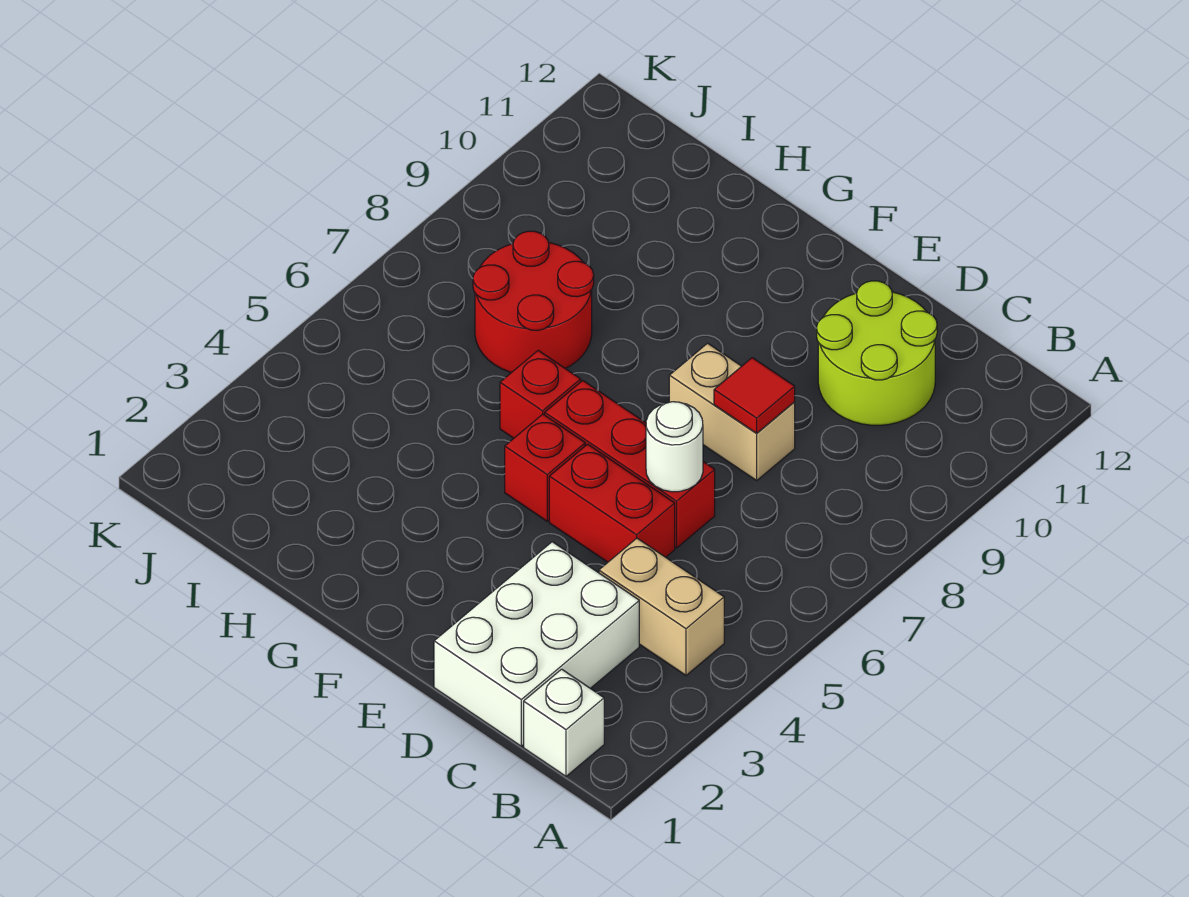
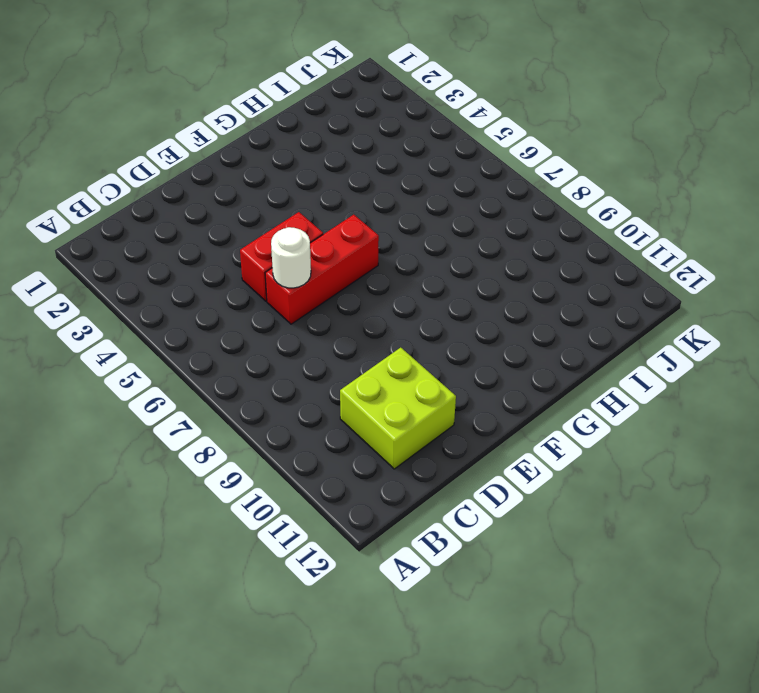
lime brick C10:D11 level 1 -> lime round brick C10:D11 level 1
none -> white brick B1 level 1
none -> tan brick B4:C4 level 1
none -> white brick C1:D3 level 1

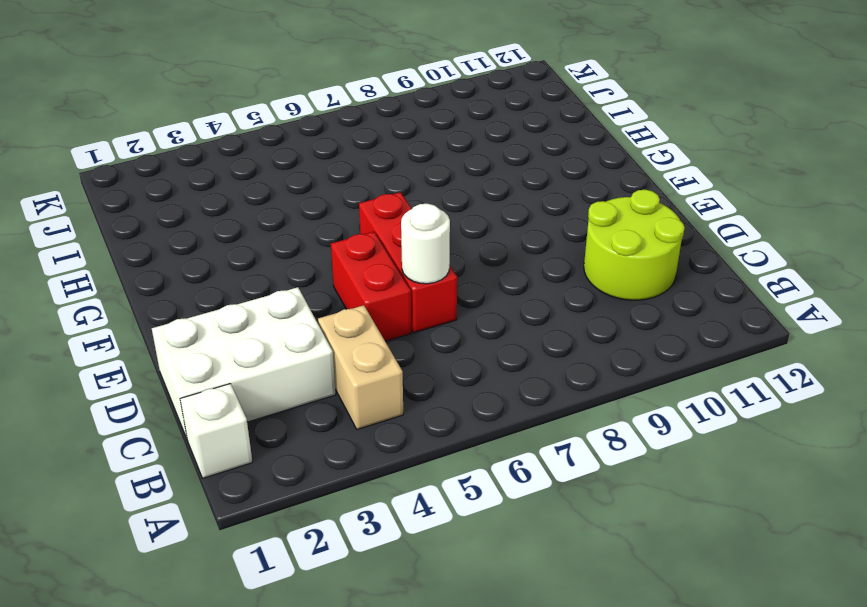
none -> tan brick D8:E8 level 1
none -> red brick F5 level 1
none -> red brick G6 level 1

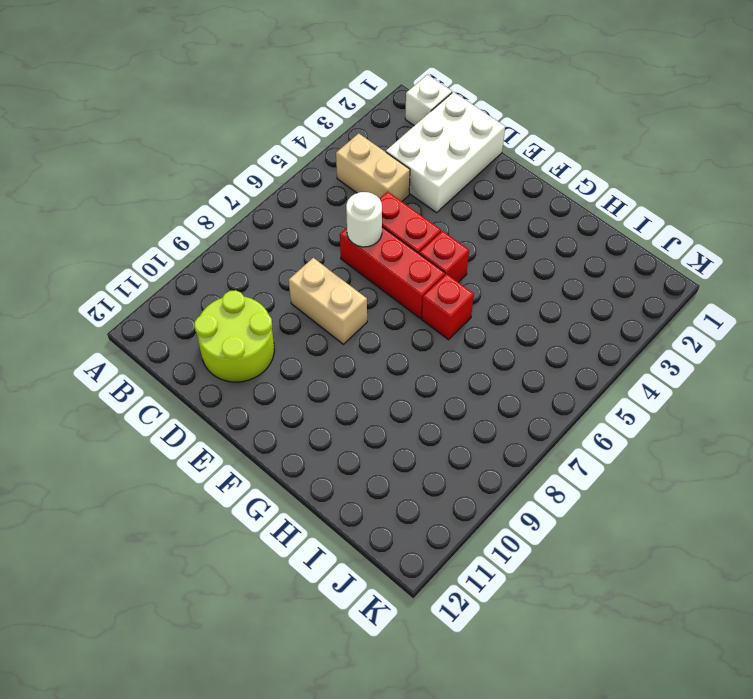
none -> red round brick H7:I8 level 1
none -> red tile D8 level 2

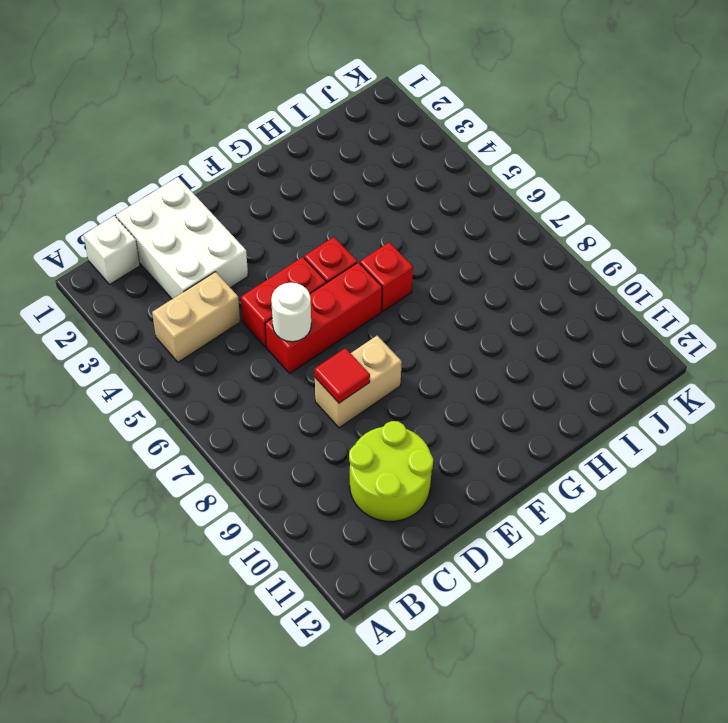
none -> red round brick H7:I8 level 1

